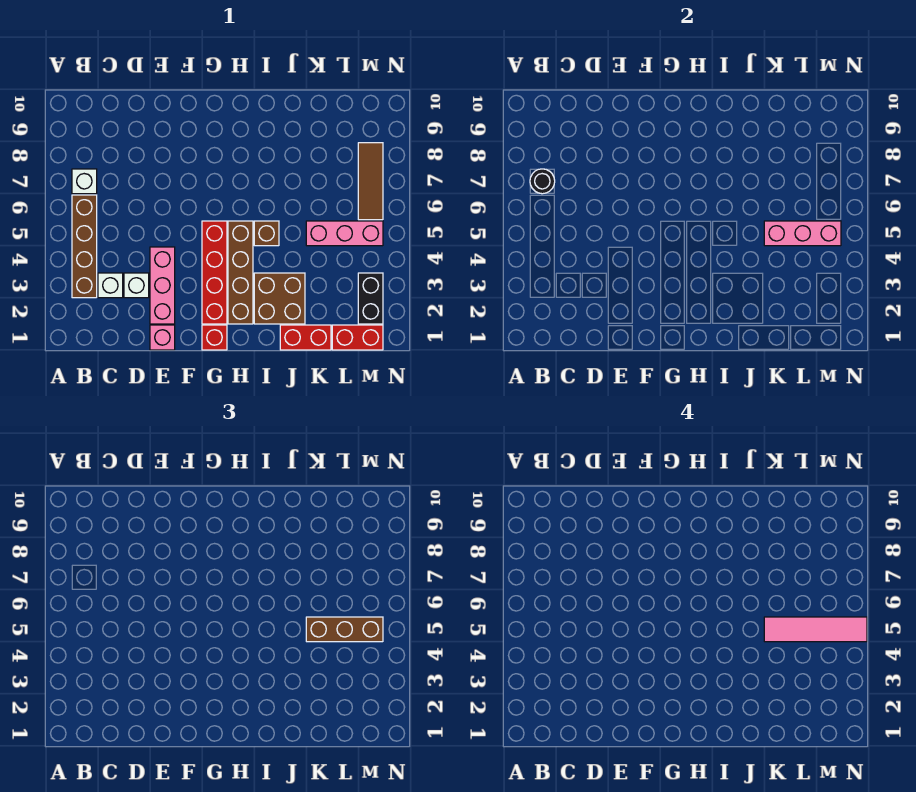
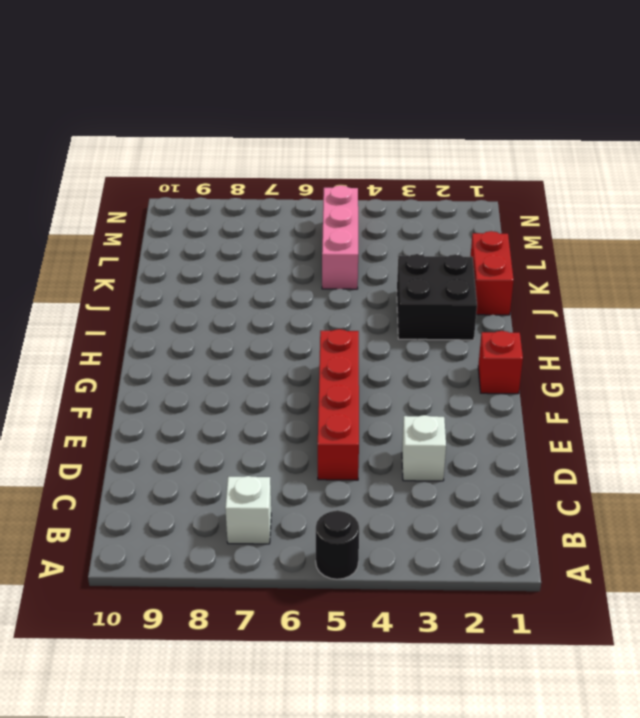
black round brick A5 level 1 -> black round brick B7 level 2
red brick D5:G5 level 1 -> red brick G2:G5 level 1
black brick I2:J3 level 1 -> brown brick I2:J3 level 1
none -> brown brick B3:B6 level 1
none -> white brick C3 level 1
none -> pink brick E1 level 1

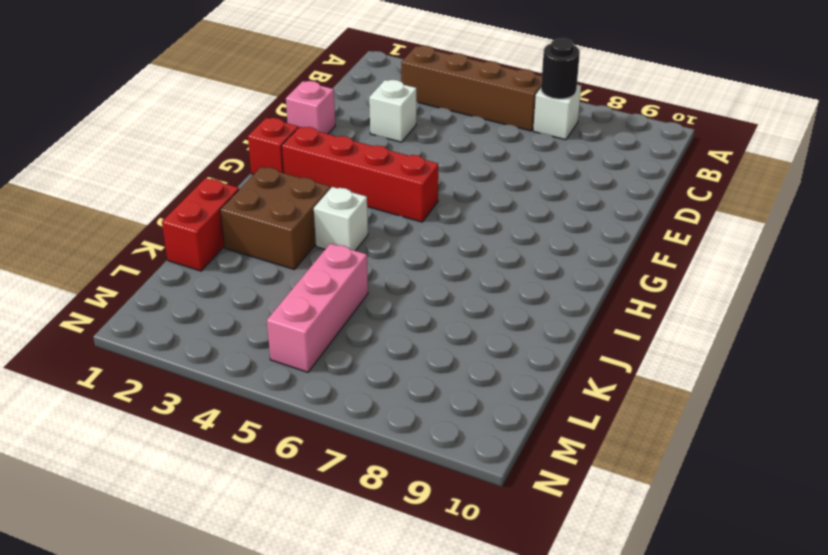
white brick I4 level 1 -> white brick C3 level 1
none -> pink brick E2:E4 level 1
none -> brown brick H2:H5 level 1
none -> brown brick I5 level 1

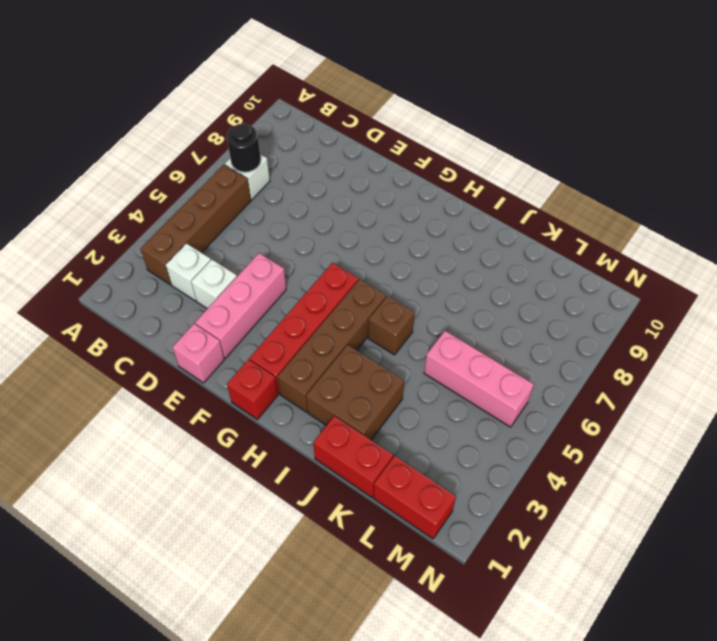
none -> black brick M2:M3 level 1
none -> brown tile M6:M8 level 1
none -> pink brick K5:M5 level 2

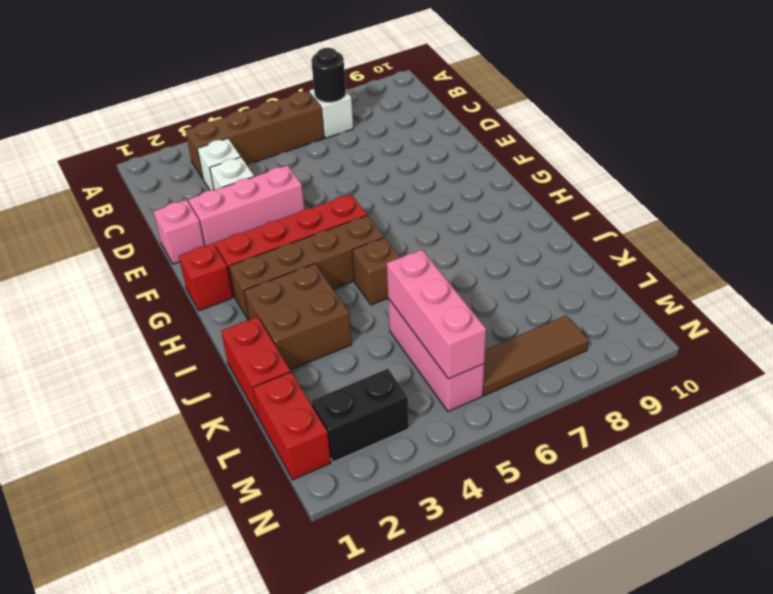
none -> brown brick K5:M5 level 3
none -> pink tile K5:N5 level 4

